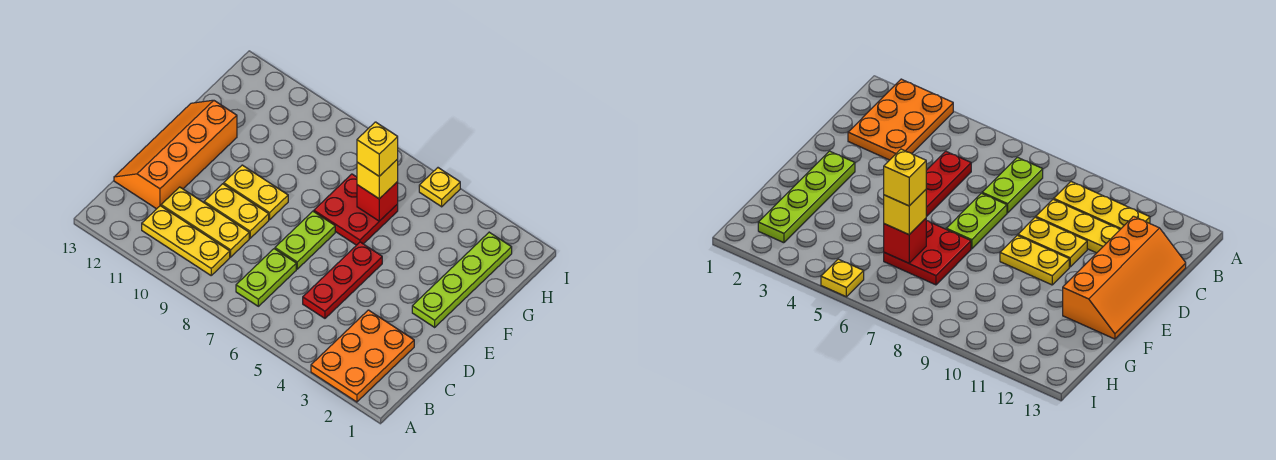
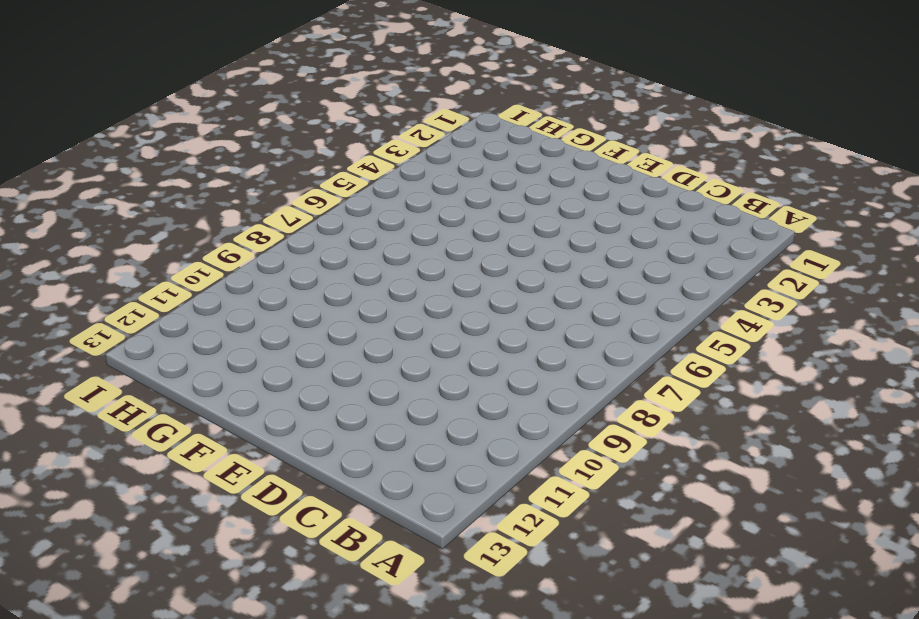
none -> orange plate A2:C3 level 1
none -> lime plate B7:C7 level 1
none -> yellow plate B9:B11 level 1

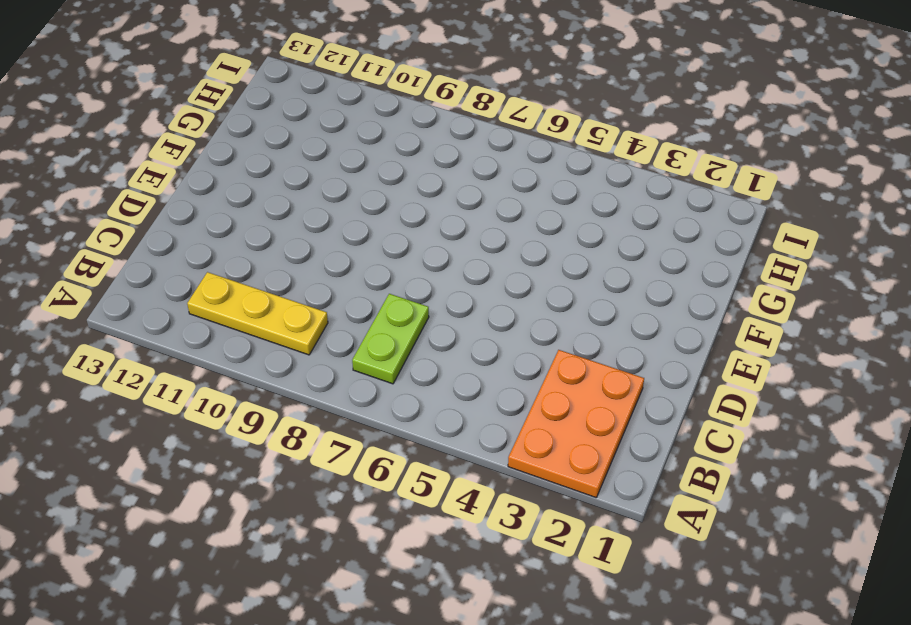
none -> red plate C5:E5 level 1
none -> yellow plate C9:C11 level 1
none -> orange slope C12:F13 level 1 top 12

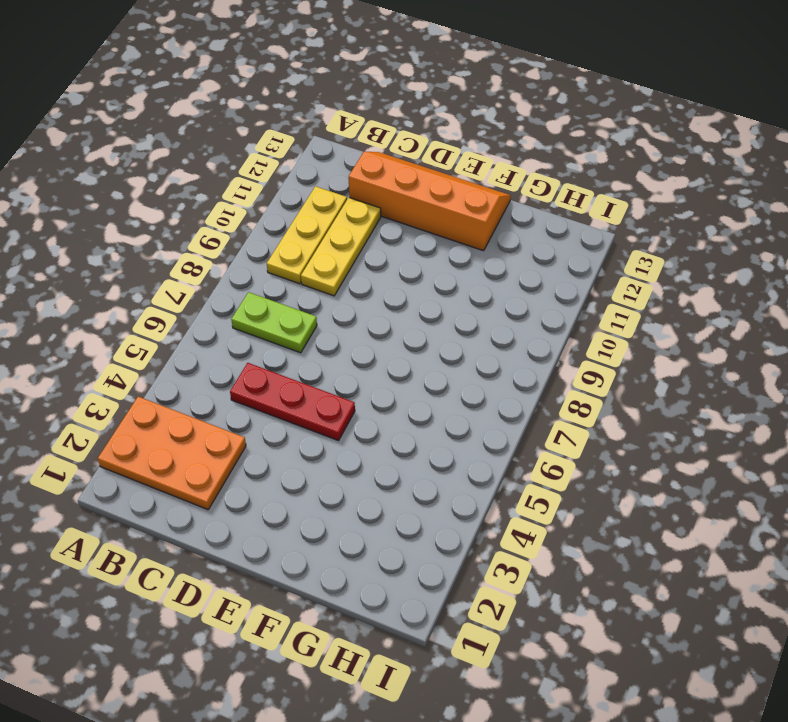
none -> lime plate D7:E7 level 1
none -> yellow plate D9:D10 level 1
none -> lime plate E2:H2 level 1

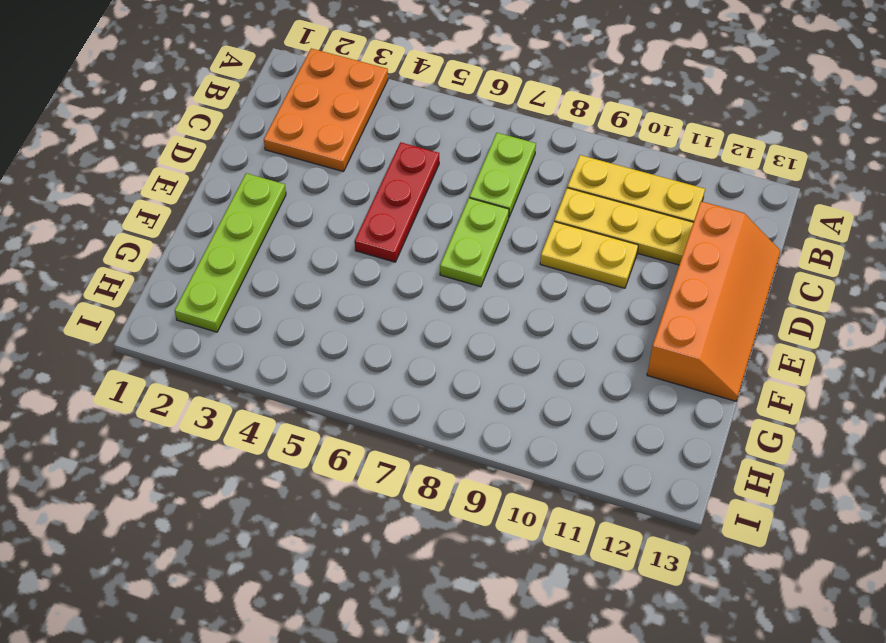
none -> yellow plate E9:E10 level 1
none -> red plate F6:G7 level 1
none -> yellow plate I5 level 1

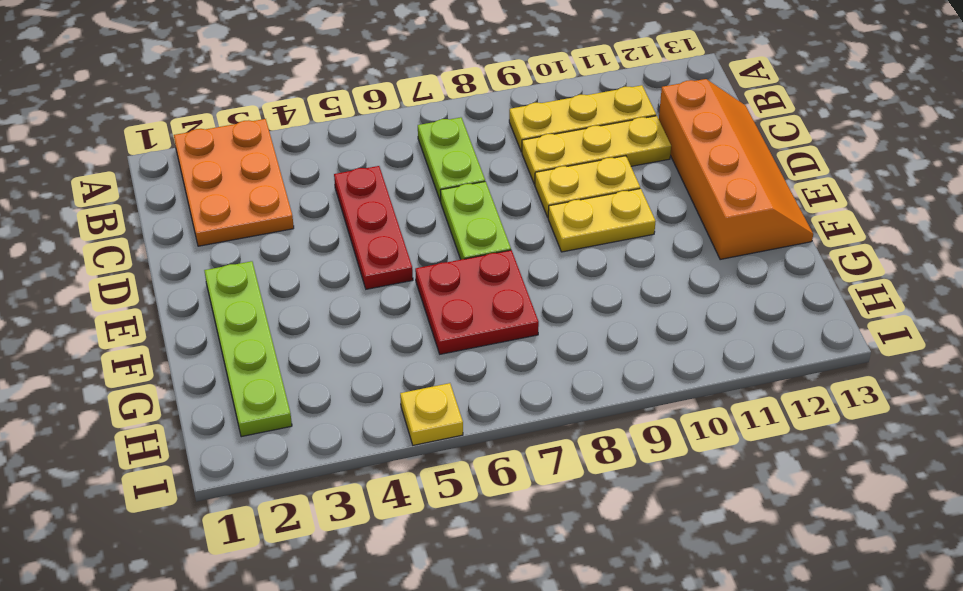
none -> red brick G6 level 2
none -> yellow brick G6 level 3
none -> yellow brick G6 level 4

